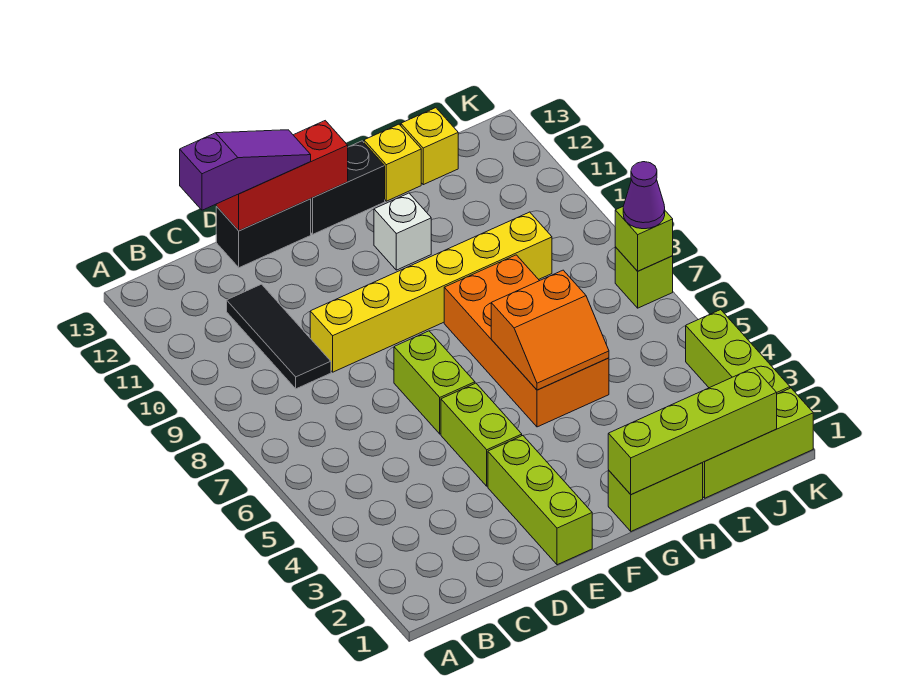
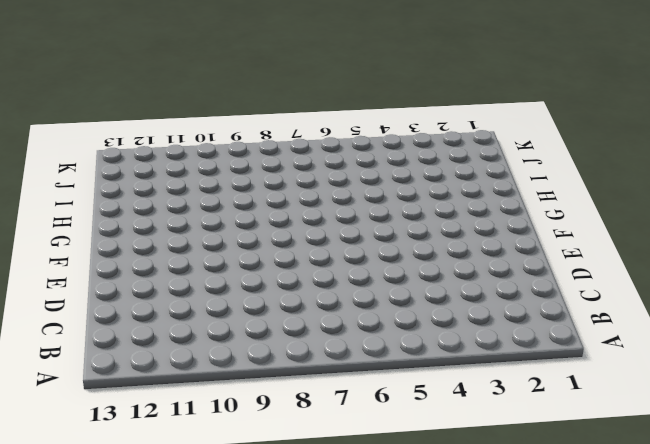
none -> black tile C9:C11 level 1
none -> yellow brick D9:I9 level 1
none -> black brick D13:E13 level 1

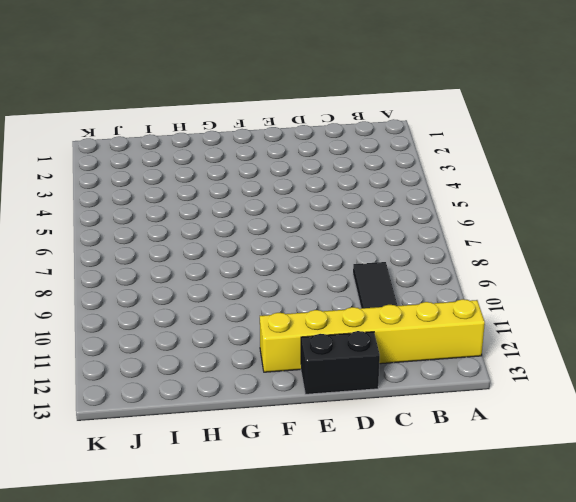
yellow brick A12:F12 level 1 -> yellow brick D9:I9 level 1
none -> lime brick E1:E3 level 1
none -> lime brick E4:E5 level 1
none -> lime brick E6:E7 level 1

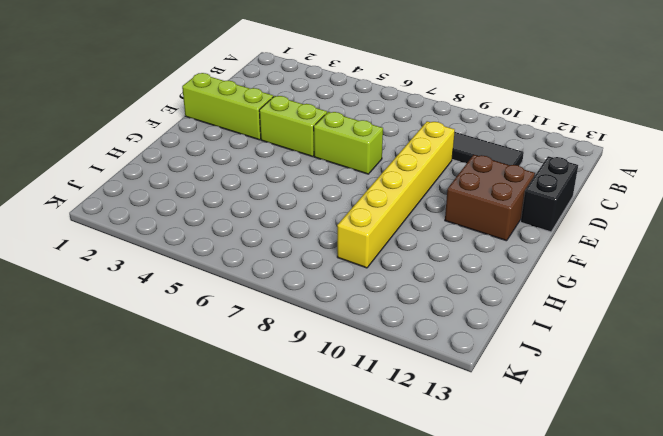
brown brick E11:F12 level 1 -> none
none -> black brick F13:G13 level 1
none -> lime brick G1:H1 level 1
none -> orange brick G5:H8 level 1

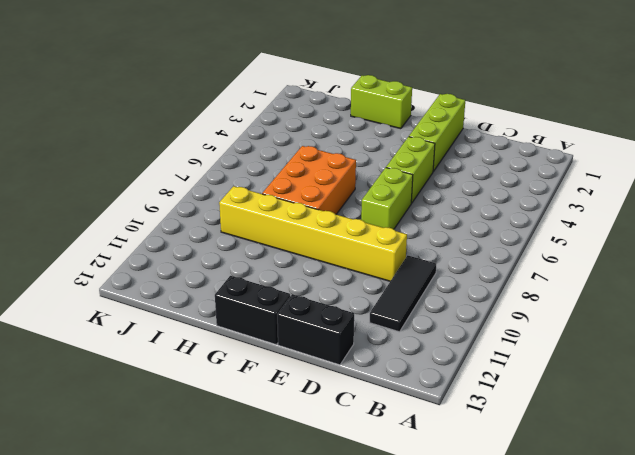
orange brick G6:H8 level 1 -> orange brick G5:H8 level 1
none -> white brick G11 level 1
none -> yellow brick H13 level 1
none -> lime brick I1:K1 level 1

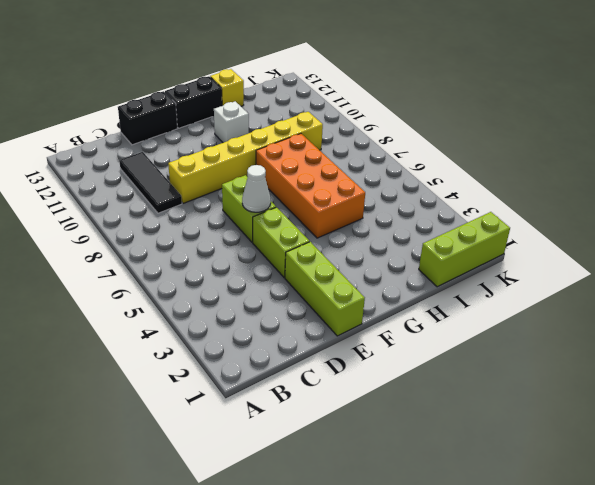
white cone E6 level 2 -> none
none -> lime brick G1:H1 level 1
none -> yellow brick I13 level 1
none -> lime brick K2:K4 level 1

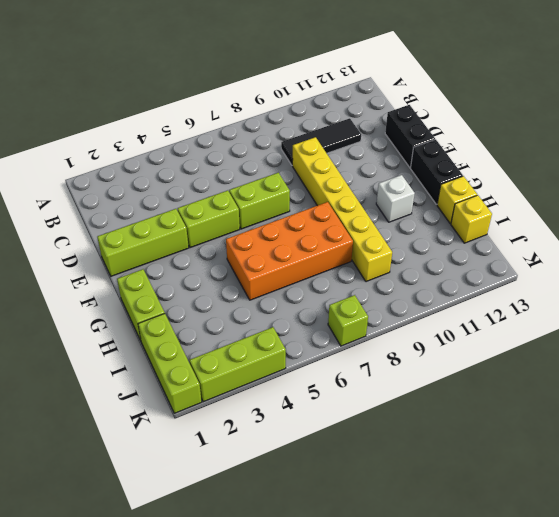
none -> red brick D13:F13 level 2
none -> lime brick G1:J1 level 2
none -> orange slope G5:H6 level 2 top 6

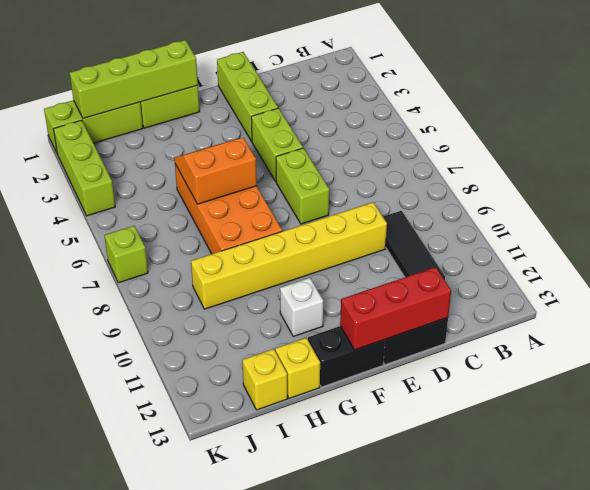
none -> lime brick K7 level 2
none -> purple slope C13:E13 level 3 top C
none -> purple cone K7 level 3

